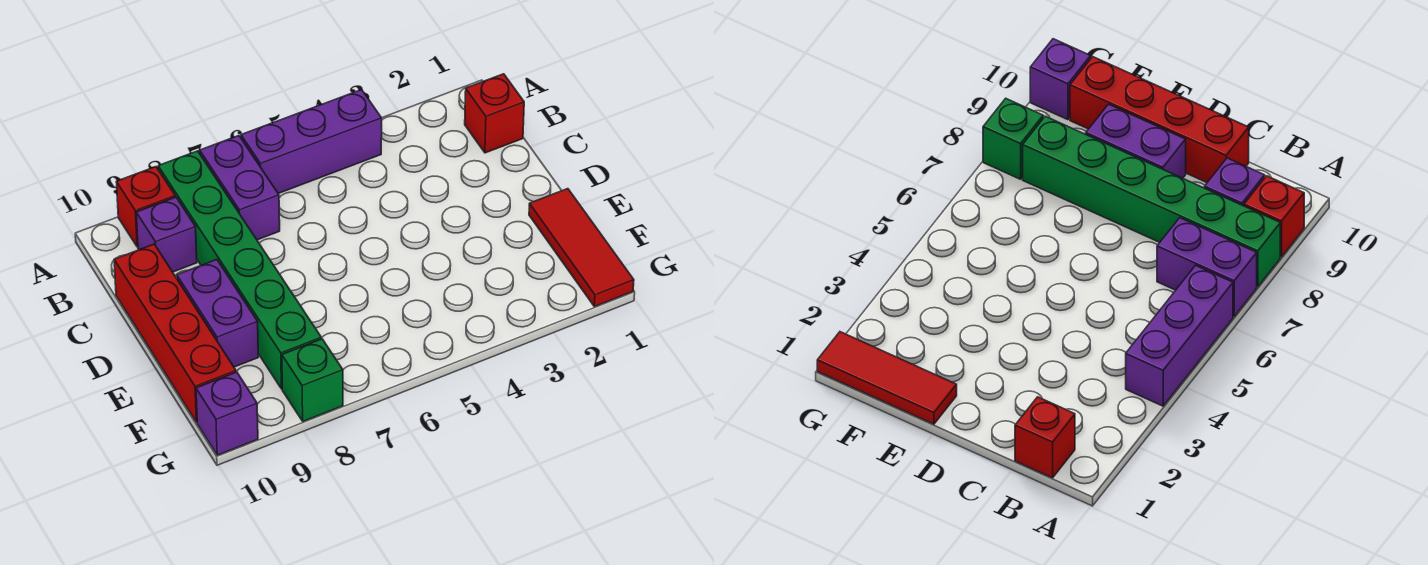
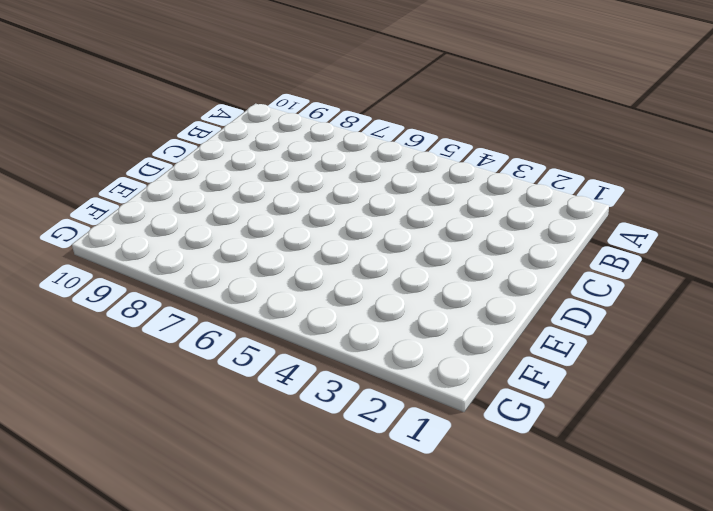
none -> purple brick A4:A6 level 1
none -> purple brick A7:B7 level 1

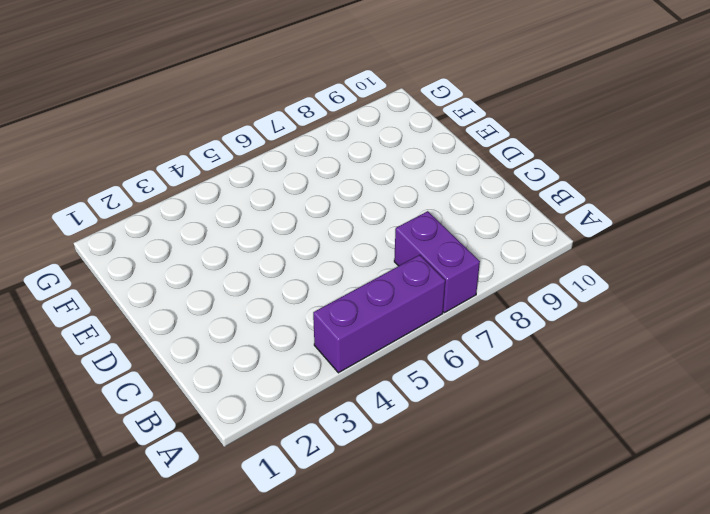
none -> green brick A8:F8 level 1
none -> red brick A9 level 1

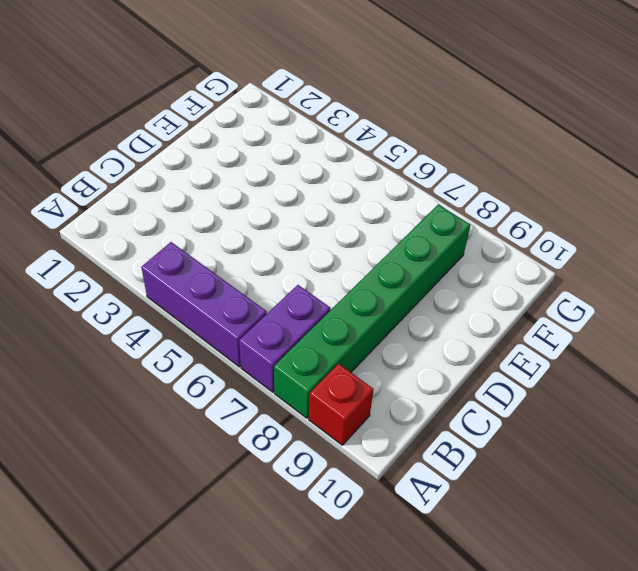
none -> red brick B1 level 1
none -> purple brick B9 level 1

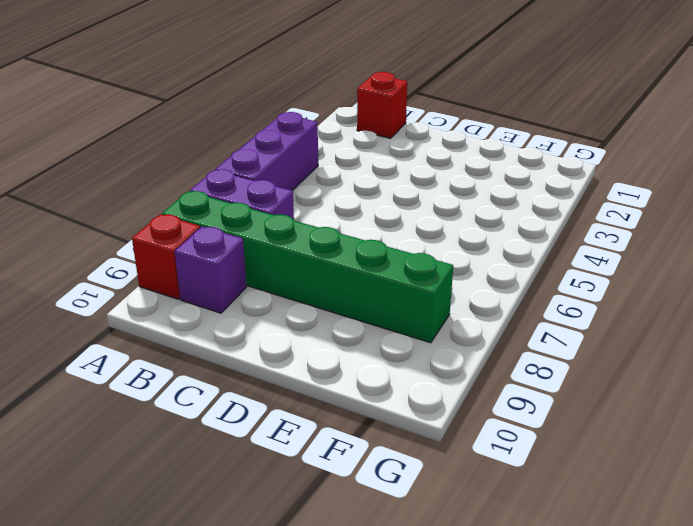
none -> red brick C10:F10 level 1
none -> purple brick D9:E9 level 1

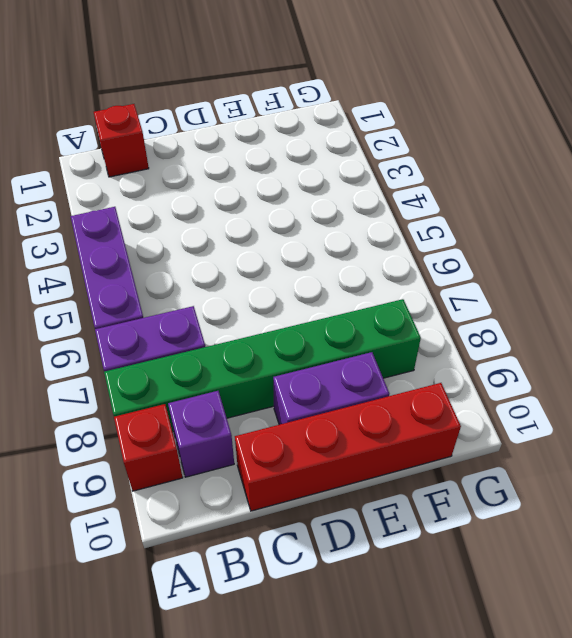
none -> red tile E1:G1 level 1
none -> green brick G8 level 1

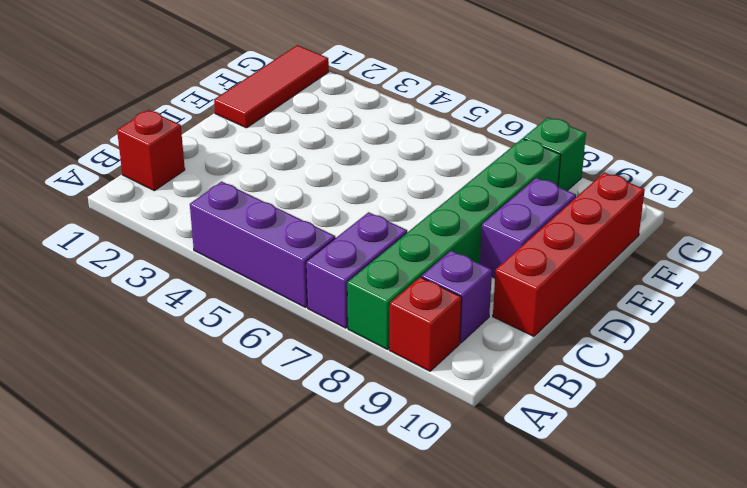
none -> purple brick G10 level 1

